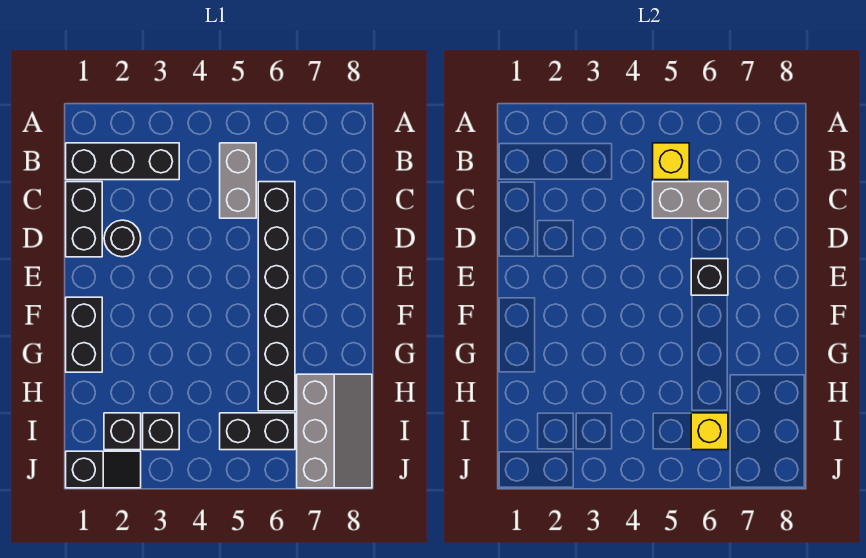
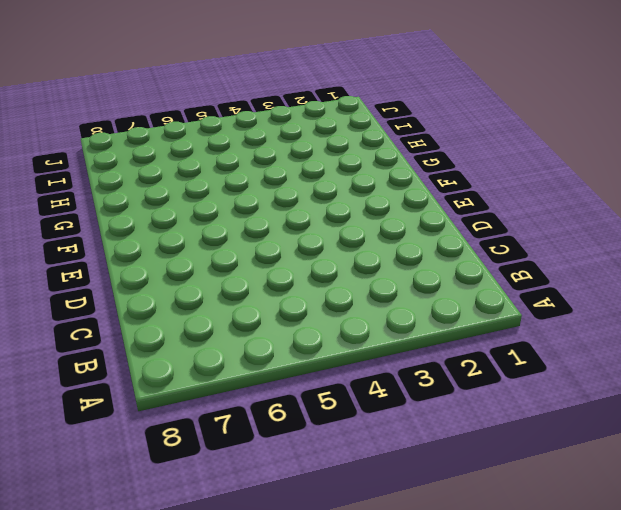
none -> black brick B1:B3 level 1
none -> grey brick B5:C5 level 1
none -> black brick C1:D1 level 1

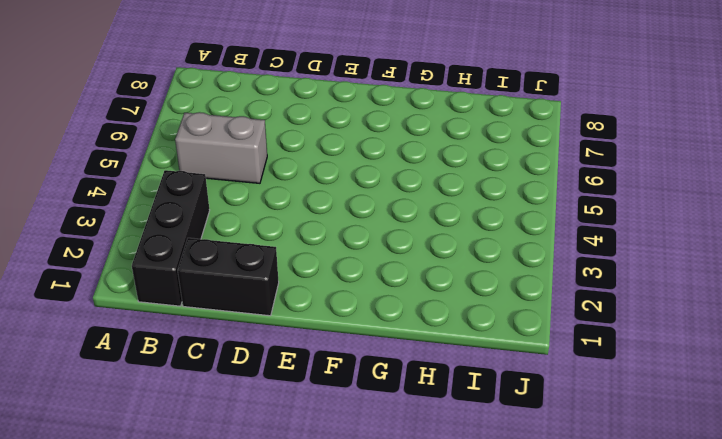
none -> black brick C6:H6 level 1
none -> black round brick D2 level 1
none -> black brick F1:G1 level 1

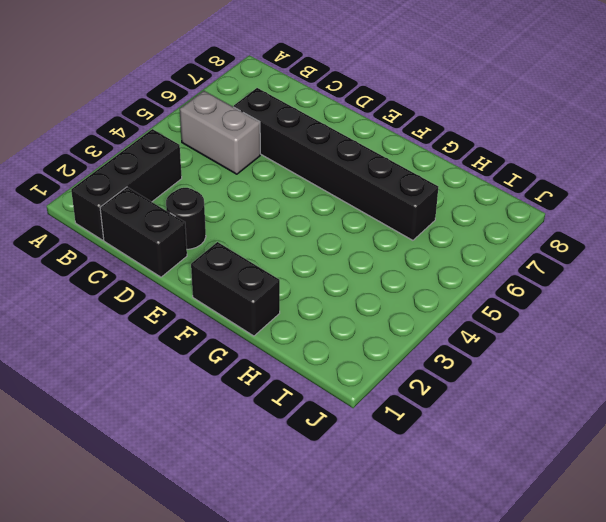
none -> grey slope H7:J8 level 1 top 7
none -> black brick I2 level 1
none -> black brick I3 level 1

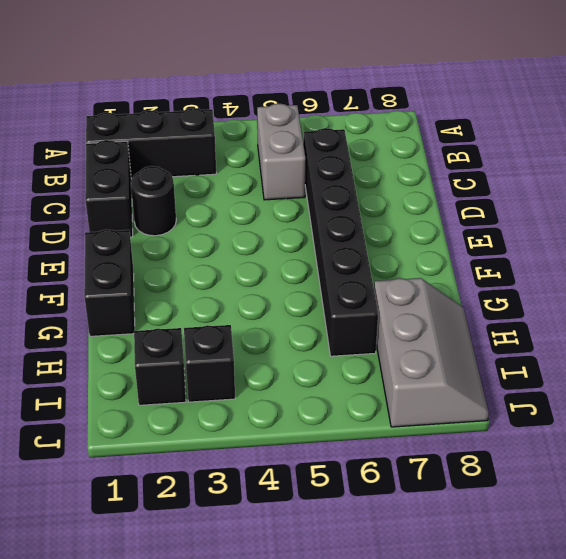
none -> black brick I5:I6 level 1
none -> black slope J1:J2 level 1 top 1
none -> yellow brick B5 level 2

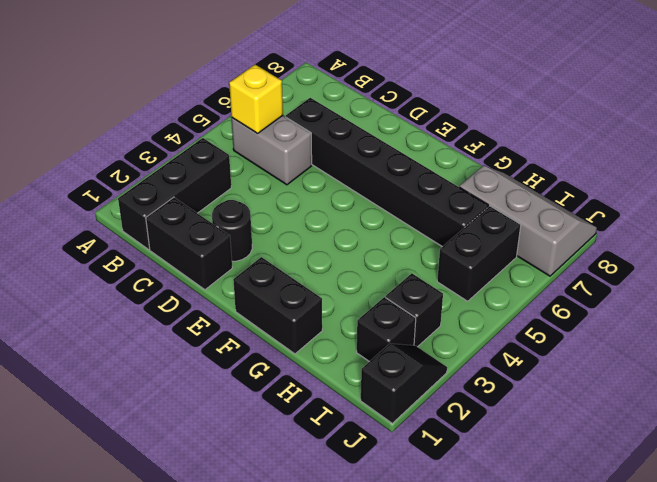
none -> grey brick C5:C6 level 2
none -> black brick E6 level 2
none -> yellow brick I6 level 2

